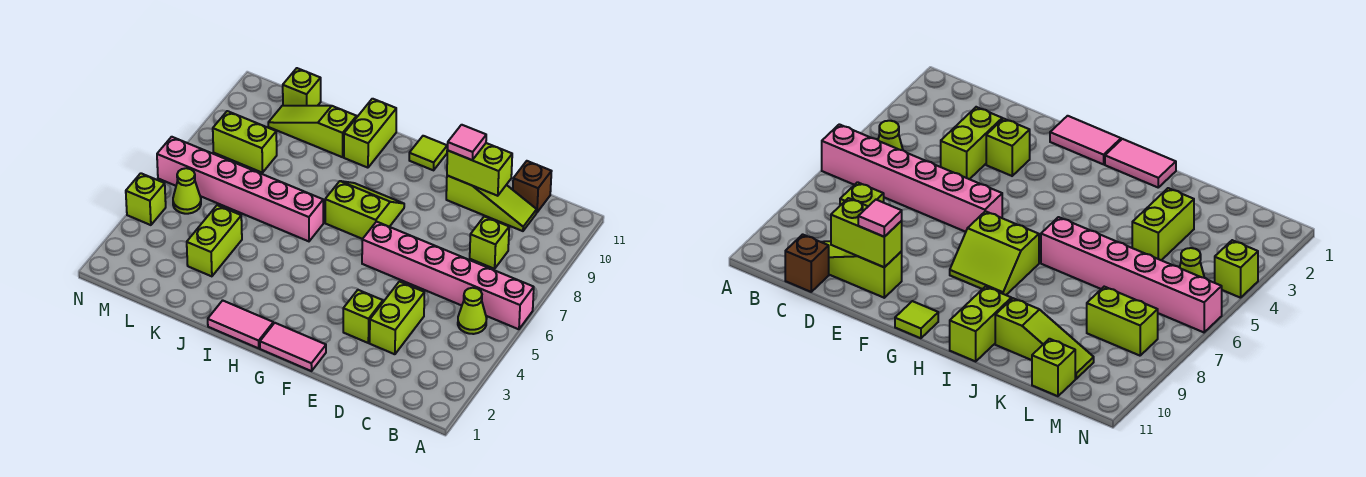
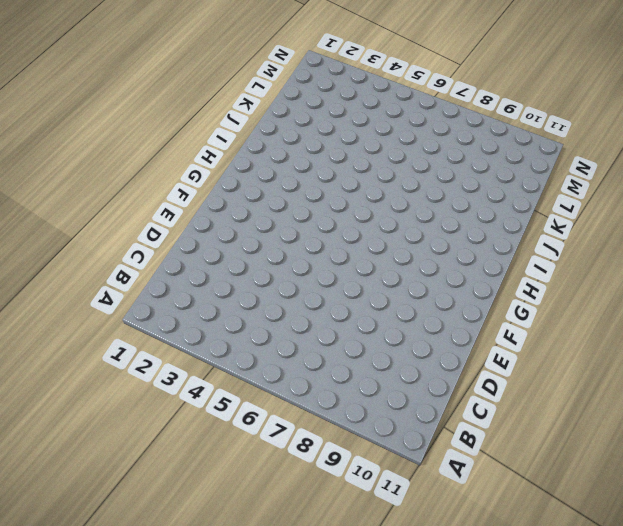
none -> pink brick A6:F6 level 1
none -> lime cone B5 level 1
none -> lime brick C8 level 1

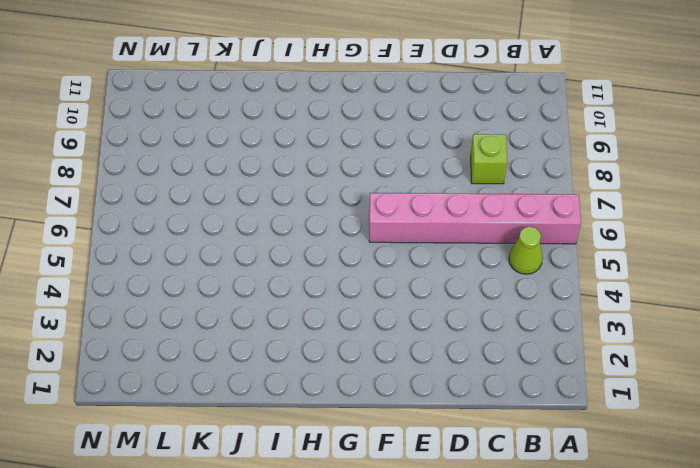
none -> lime slope C10:E10 level 1 top E
none -> brown brick C11 level 1
none -> lime brick D3:D4 level 1

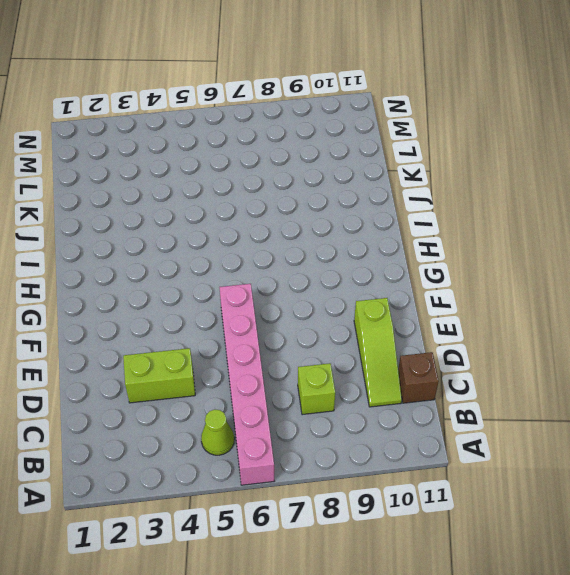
none -> lime brick E3 level 1
none -> pink tile F1:G1 level 1
none -> lime slope G7:H8 level 1 top 7

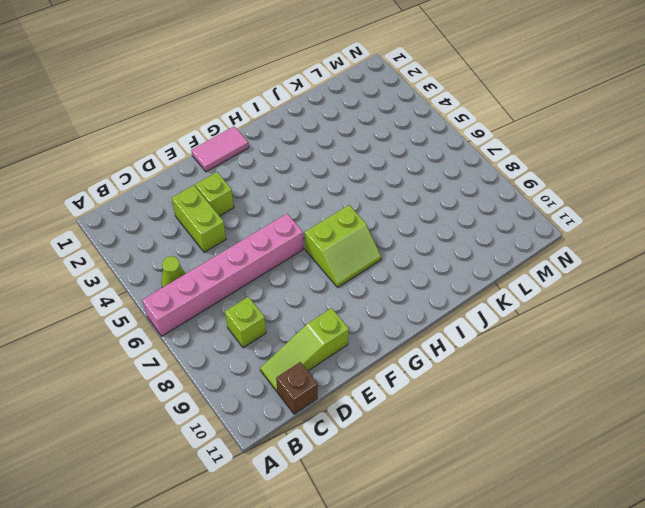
none -> lime tile G11 level 1
none -> pink tile H1:I1 level 1
none -> pink brick I6:N6 level 1

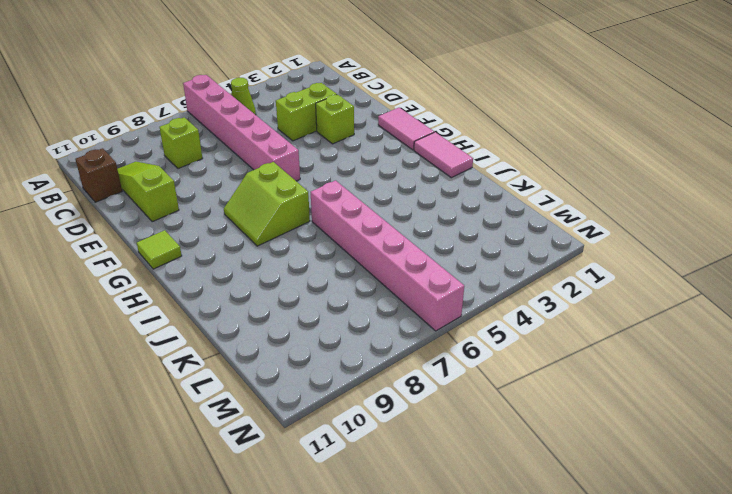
none -> lime brick I10:I11 level 1
none -> lime slope J10:L10 level 1 top J
none -> lime brick K3:K4 level 1

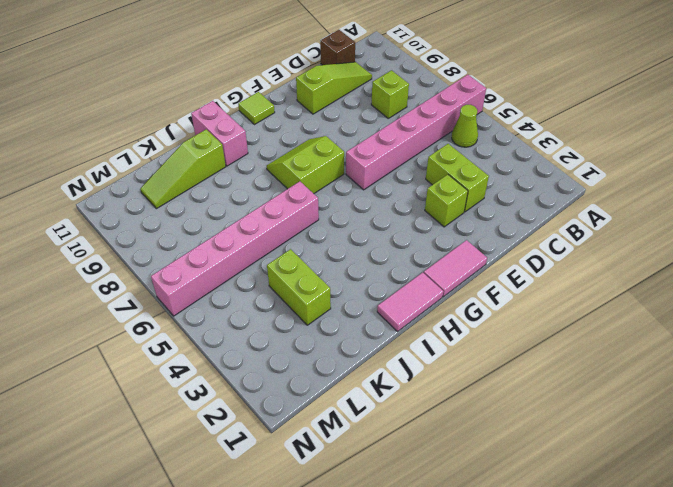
pink brick I10:I11 level 1 -> lime brick I10:I11 level 1
none -> lime brick L8:M8 level 1
none -> lime brick L11 level 1
none -> lime cone M5 level 1

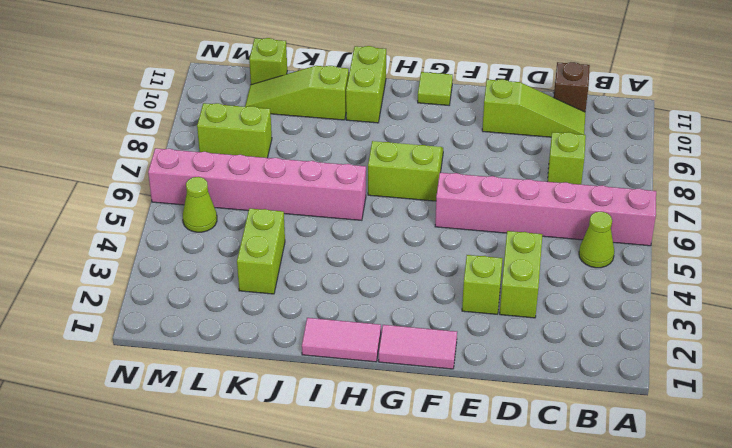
none -> lime brick N4 level 1
none -> lime brick D10:E10 level 2
none -> pink tile E10 level 3

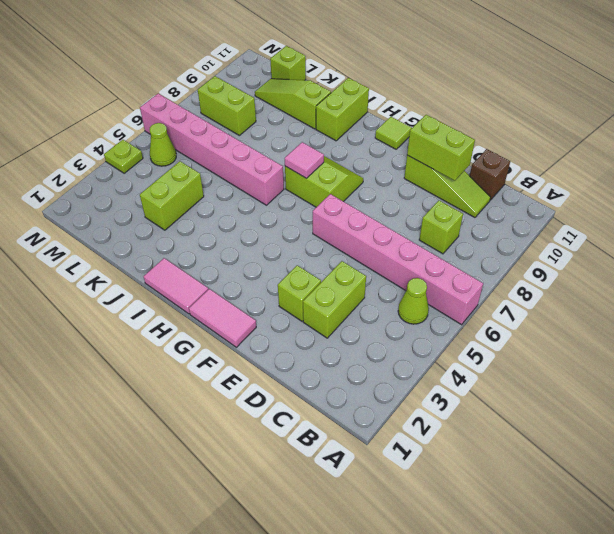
pink tile H7 level 2 -> pink tile E10 level 3
lime plate N4 level 1 -> lime brick N4 level 1

